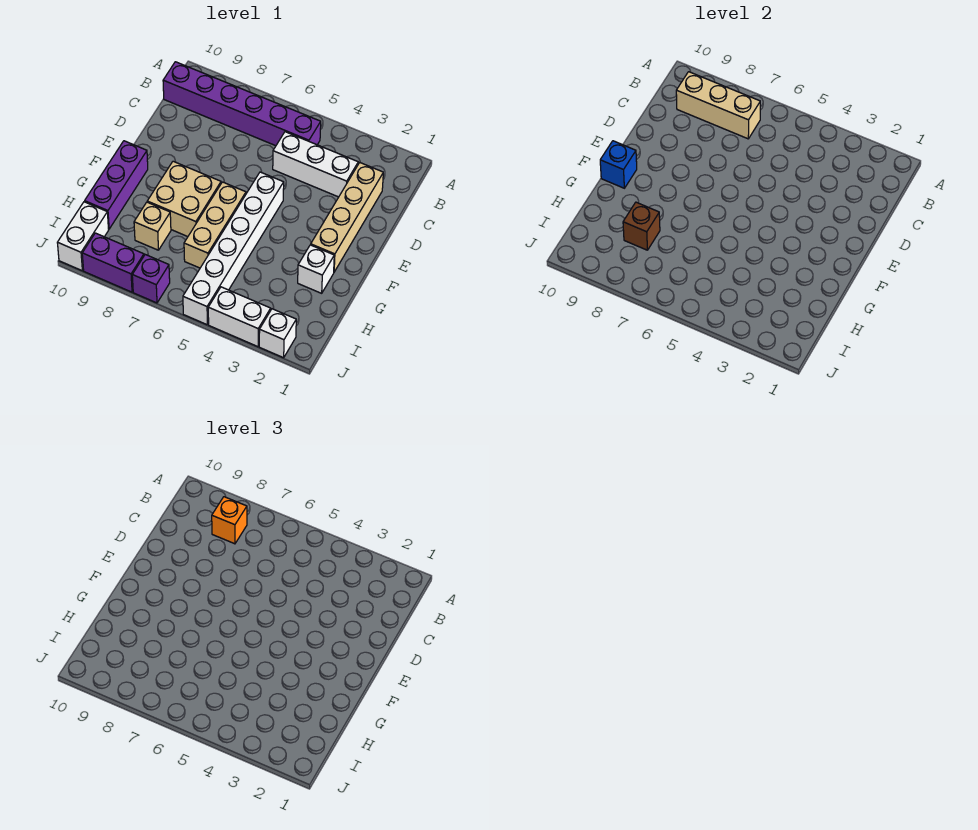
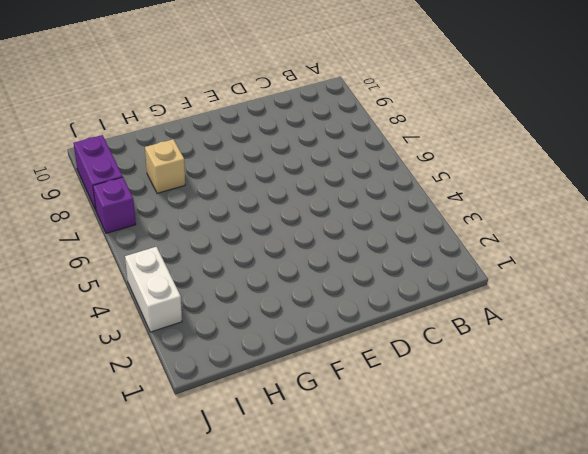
none -> purple brick B5:B10 level 1
none -> tan brick C2:F2 level 1
none -> white brick C3:C5 level 1

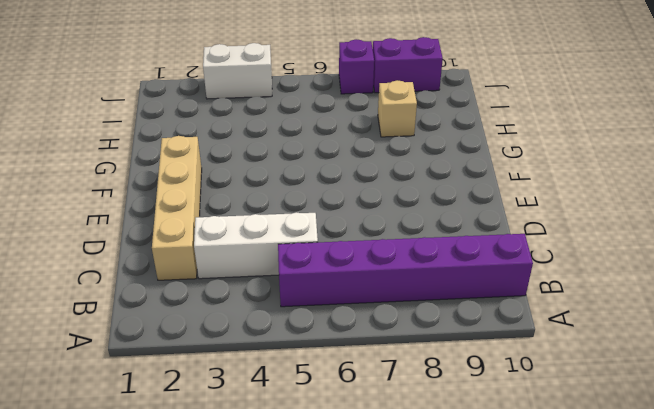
none -> white brick E5:J5 level 1
none -> tan brick F6:H6 level 1
none -> tan brick F7:G8 level 1

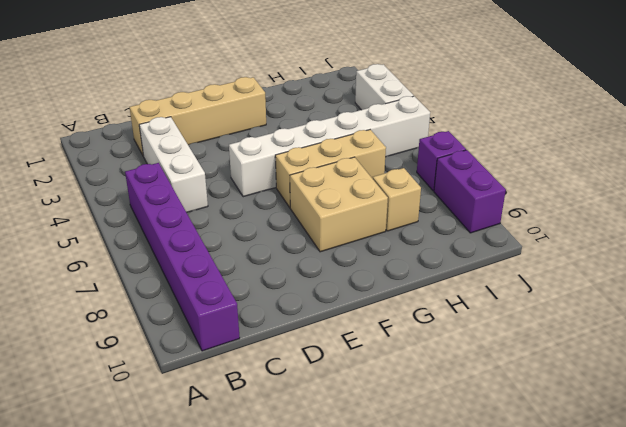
none -> purple brick F10:H10 level 1
none -> white brick G2 level 1
none -> white brick I10:J10 level 1

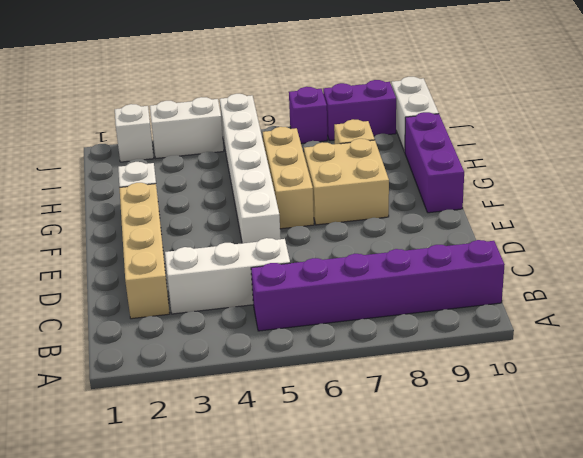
none -> tan brick B7:B9 level 2
none -> blue brick F10 level 2
none -> brown brick H8 level 2

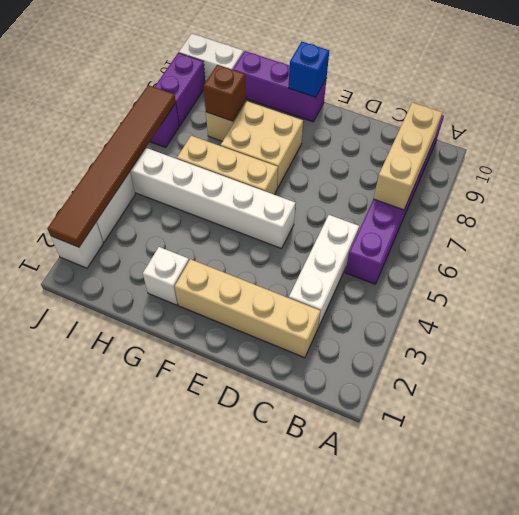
brown tile J2:J7 level 2 -> none
none -> orange brick B8 level 3

